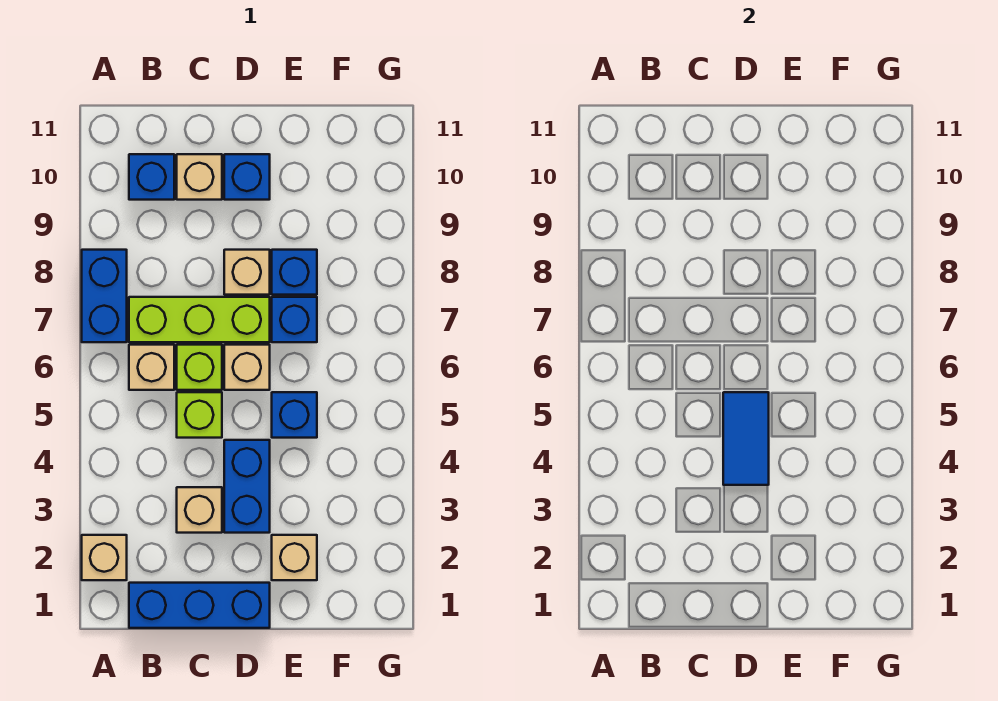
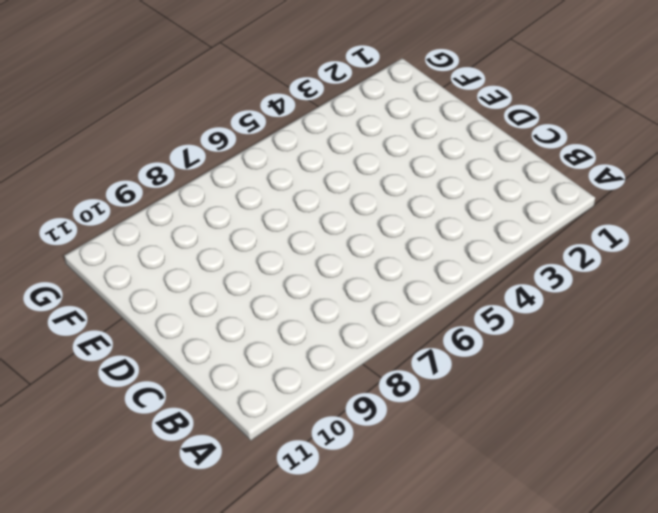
none -> tan brick A2 level 1
none -> blue brick A7:A8 level 1
none -> blue brick B1:D1 level 1

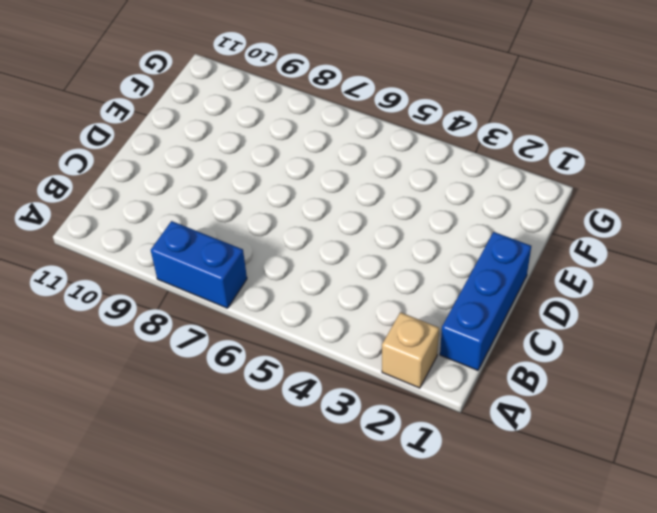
none -> tan brick B6 level 1
none -> lime brick B7:D7 level 1
none -> blue brick B10 level 1

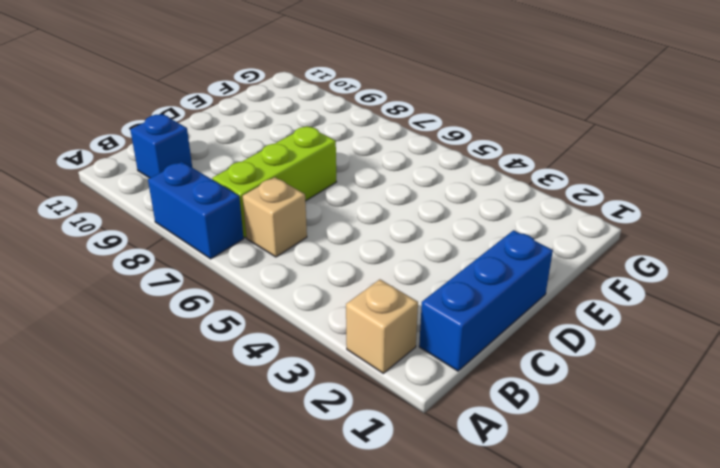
none -> tan brick C3 level 1
none -> lime brick C5 level 1
none -> lime brick C6 level 1

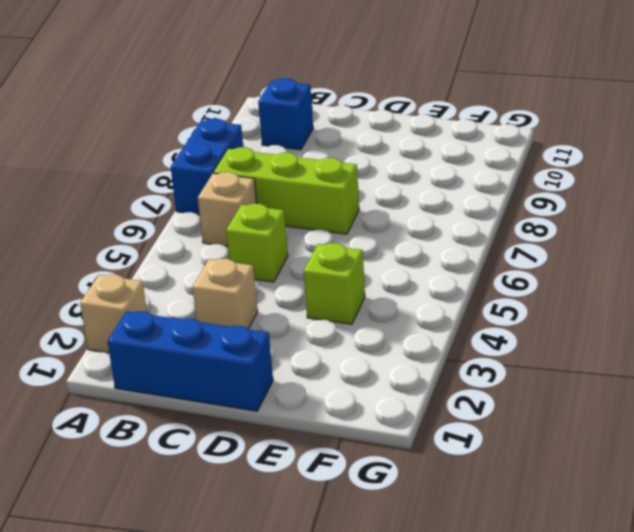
lime brick E4 level 1 -> lime brick C6 level 1
none -> tan brick C10 level 1
none -> blue brick D3:D4 level 1
none -> tan brick D6 level 1

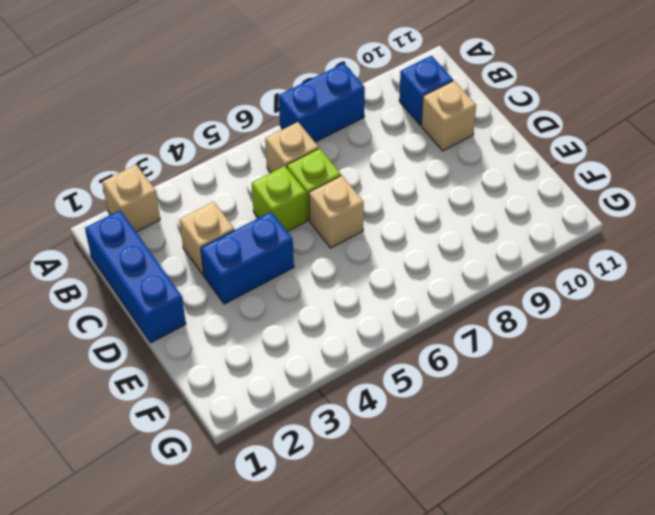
none -> lime brick B7:D7 level 1
none -> tan brick D8 level 1
none -> blue brick D10 level 1

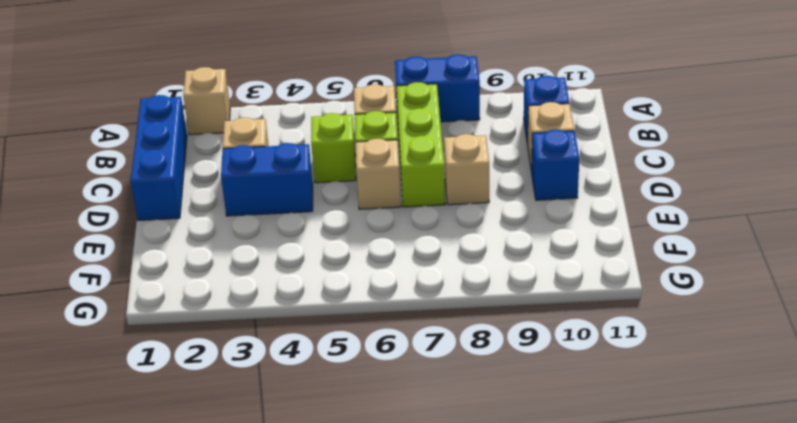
none -> tan brick E2 level 1
none -> blue brick E5 level 1
none -> blue brick E7 level 1

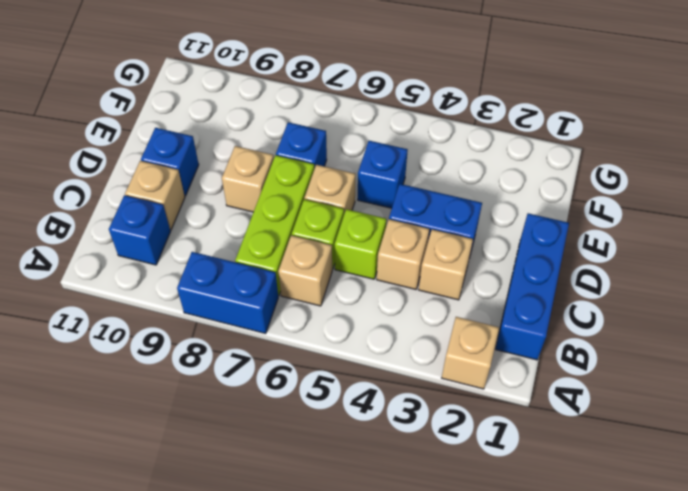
tan brick C4 level 1 -> tan brick E2 level 1
none -> blue brick E8 level 1
none -> blue tile D4:D5 level 2

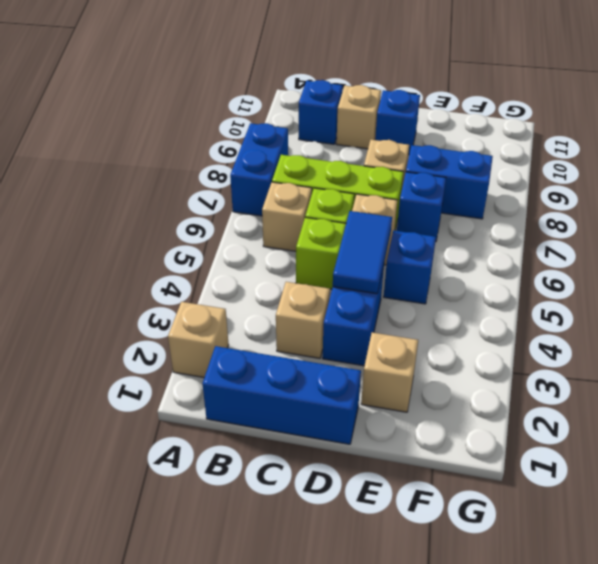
blue brick E8:F8 level 1 -> blue brick E8 level 1

